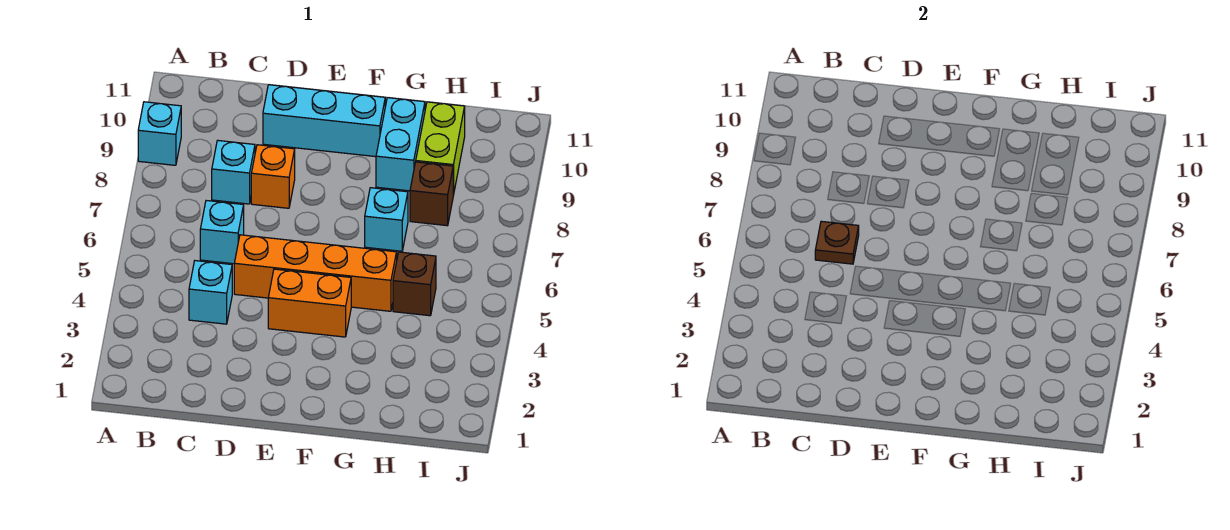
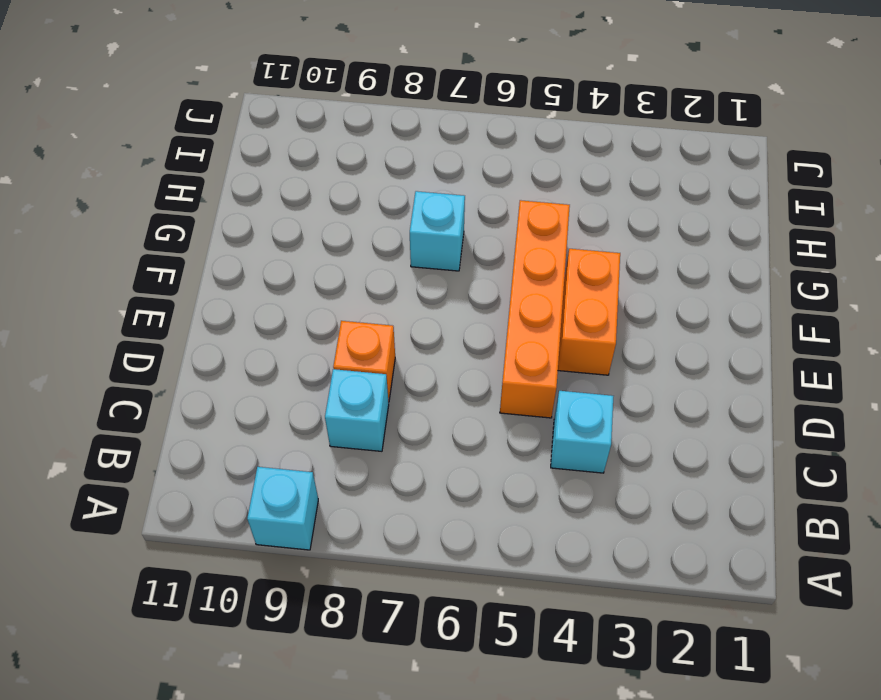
none -> cyan brick C6 level 1
none -> cyan brick D10:F10 level 1
none -> cyan brick G9:G10 level 1

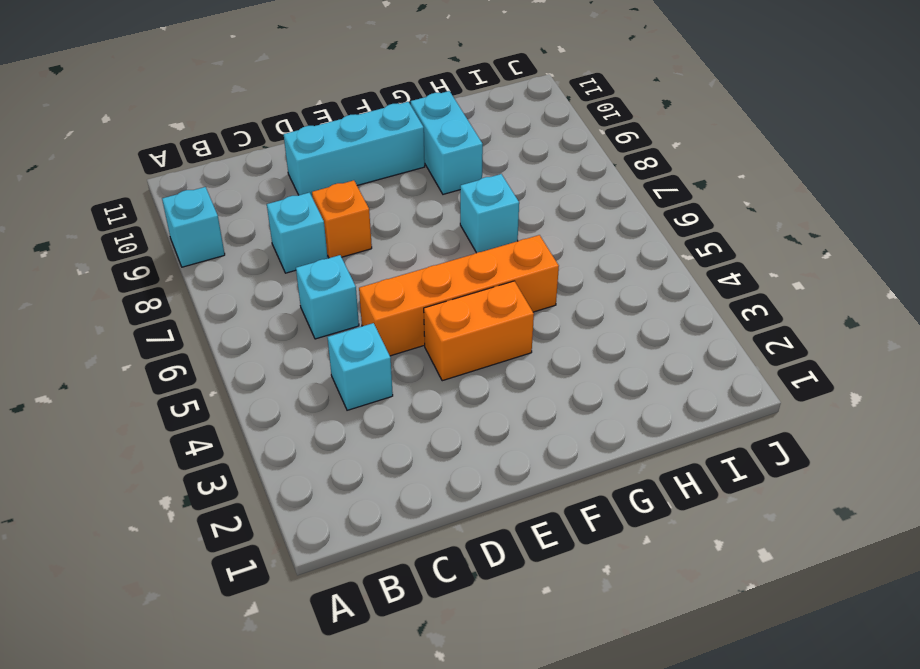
none -> brown brick H5 level 1
none -> brown brick H8 level 1
none -> lime brick H9:H10 level 1

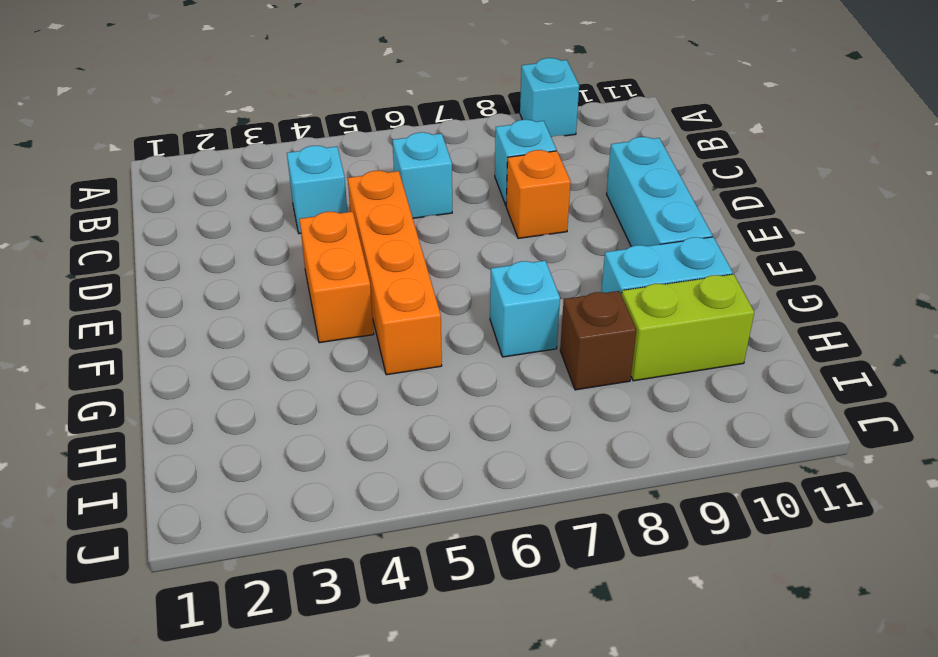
none -> brown brick H5 level 1
none -> brown plate C6 level 2

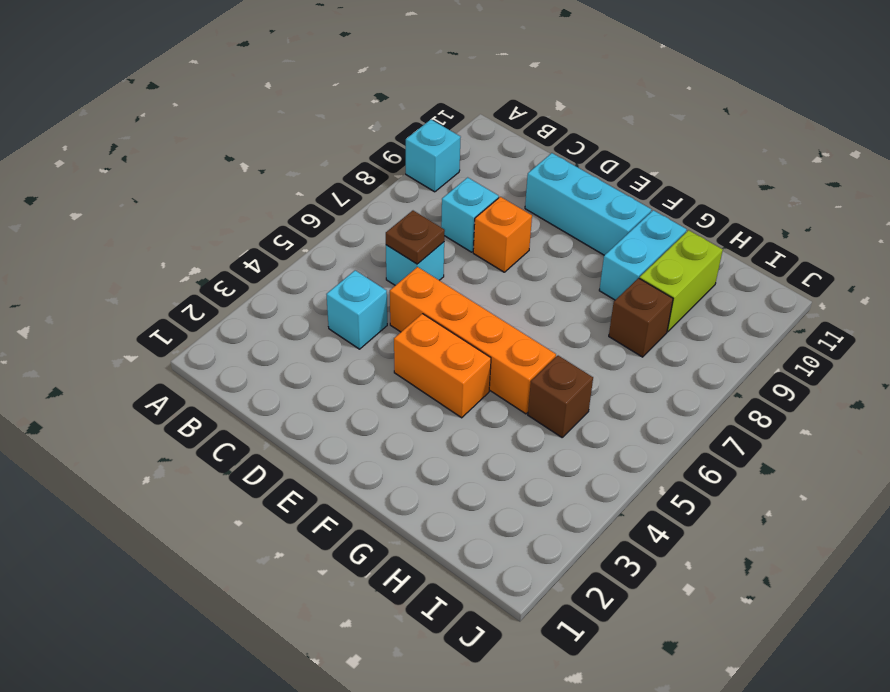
none -> cyan brick G7 level 1

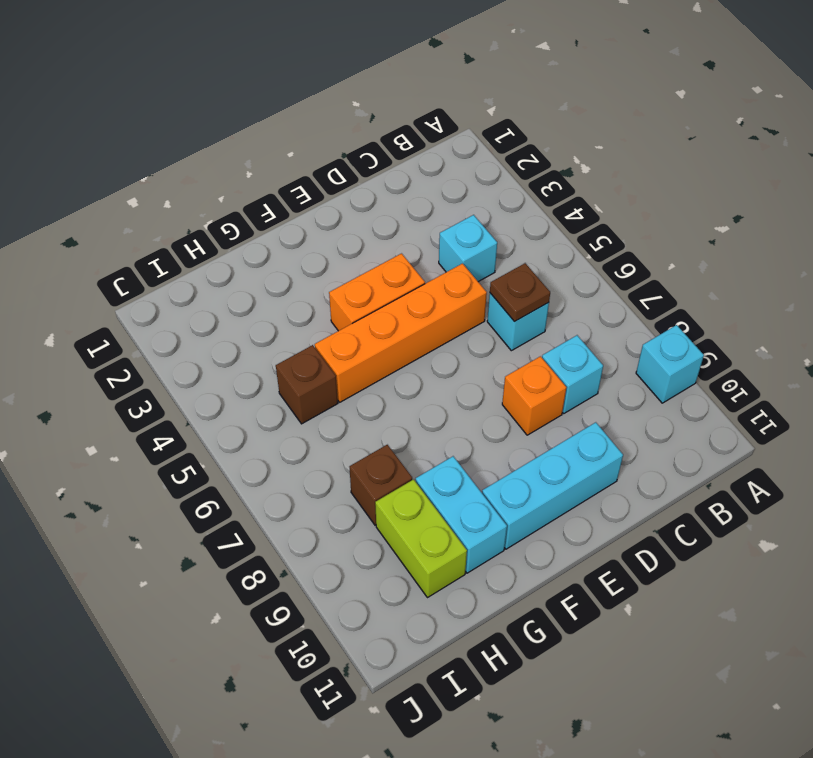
none -> cyan brick G7 level 1

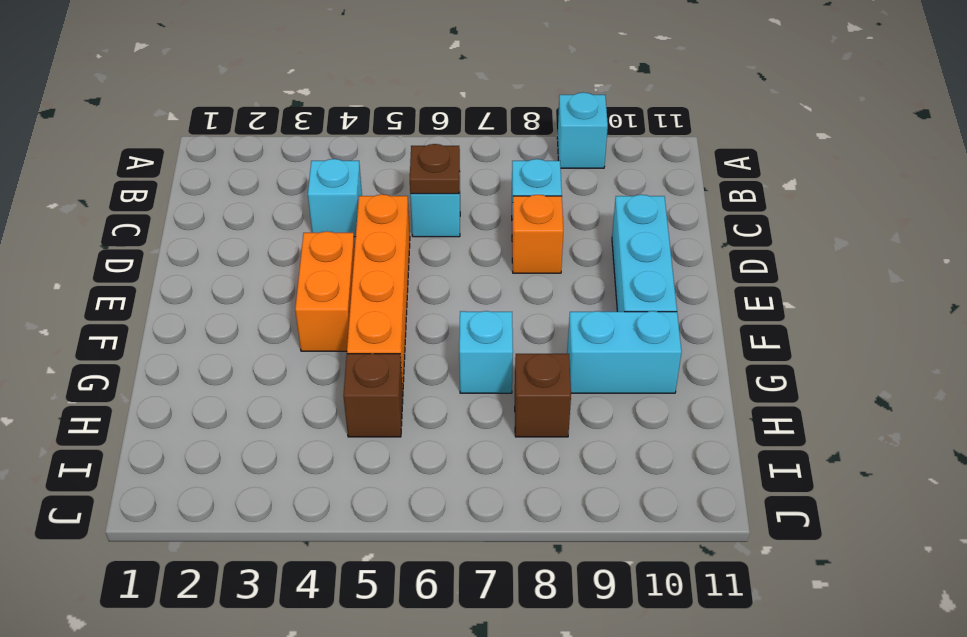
none -> lime brick H9:H10 level 1

